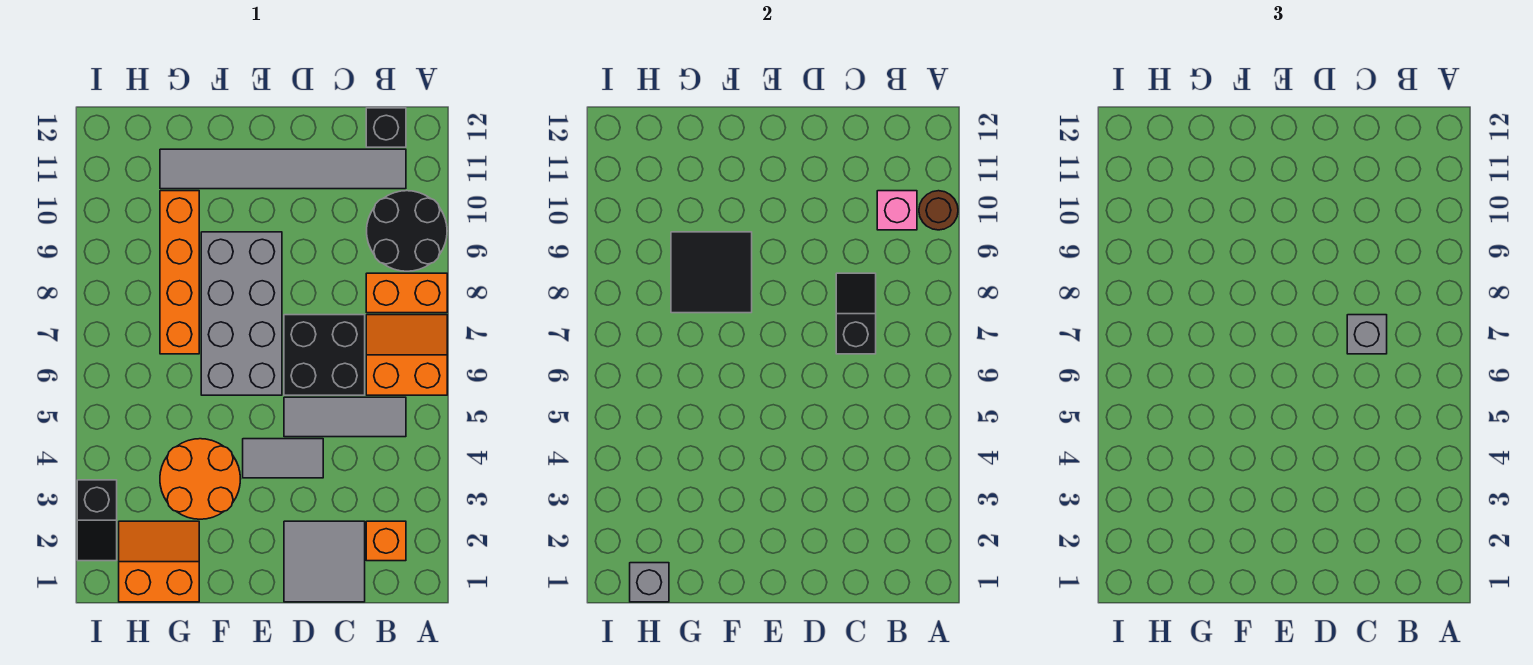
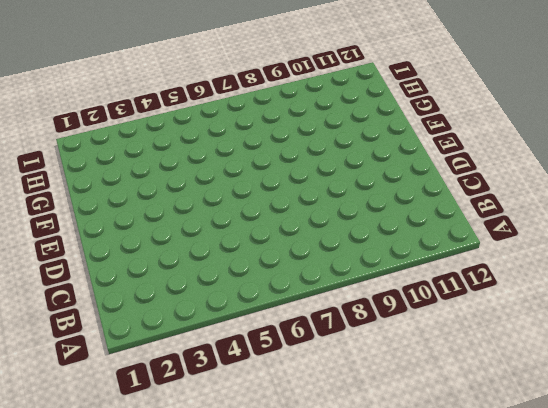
none -> orange slope A6:B7 level 1 top 6
none -> orange brick A8:B8 level 1
none -> black round brick A9:B10 level 1

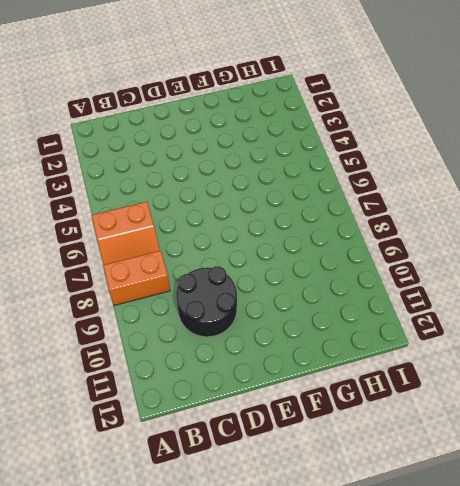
black round brick C9:D10 level 1 -> black round brick A9:B10 level 1
none -> orange brick B2 level 1
none -> grey tile B5:D5 level 1
none -> grey tile B11:G11 level 1

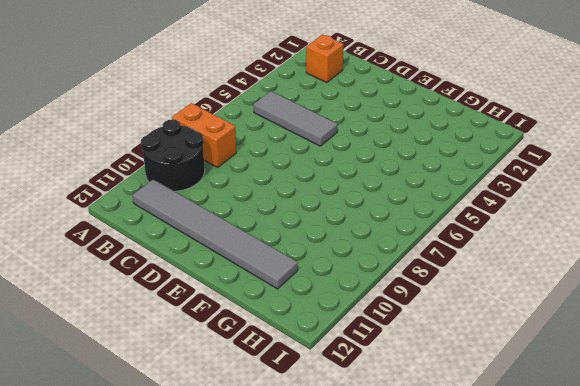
none -> orange slope A6:B7 level 1 top 6
none -> black brick B12 level 1
none -> grey tile C1:D2 level 1

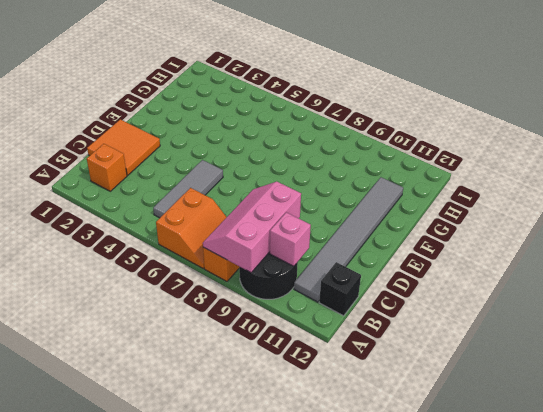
pink slope A8:C9 level 2 top 9 -> black slope C7:C8 level 2 top 7
orange tile C1:D2 level 1 -> grey tile C1:D2 level 1
none -> black brick C6:D7 level 1
none -> grey tile D4:E4 level 1
none -> grey brick E6:F9 level 1

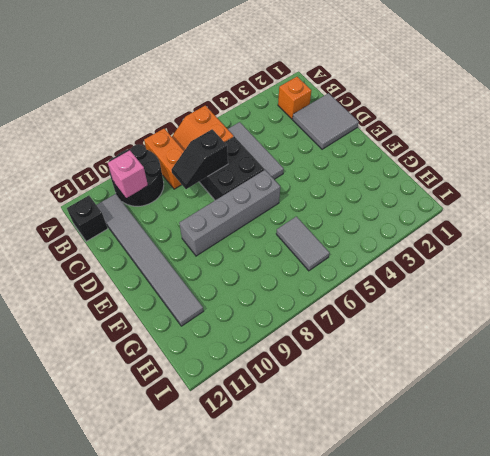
grey brick E6:E9 level 1 -> grey brick E6:F9 level 1
grey tile G6:H6 level 1 -> grey tile D4:E4 level 1
none -> orange round brick F3:G4 level 1
none -> orange slope G1:H2 level 1 top 1
none -> orange brick G7:G10 level 1

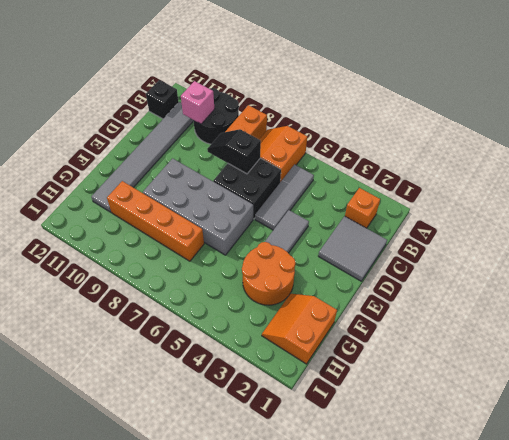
none -> black slope I2:I3 level 1 top 3
none -> brown round brick A10 level 2
none -> black tile F8:G9 level 2

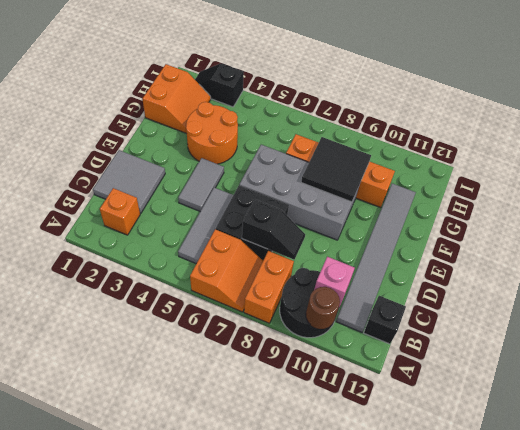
none -> grey brick H1 level 2
none -> grey brick C7 level 3

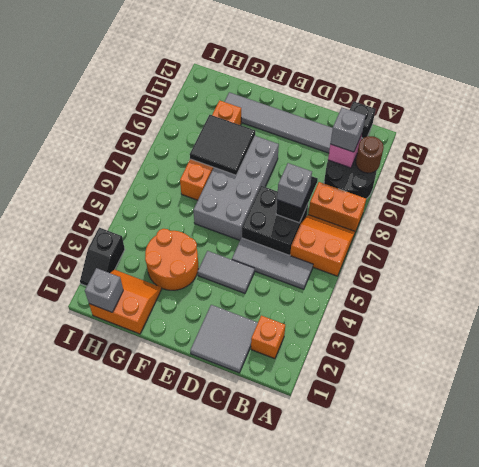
grey brick B10 level 3 -> none

